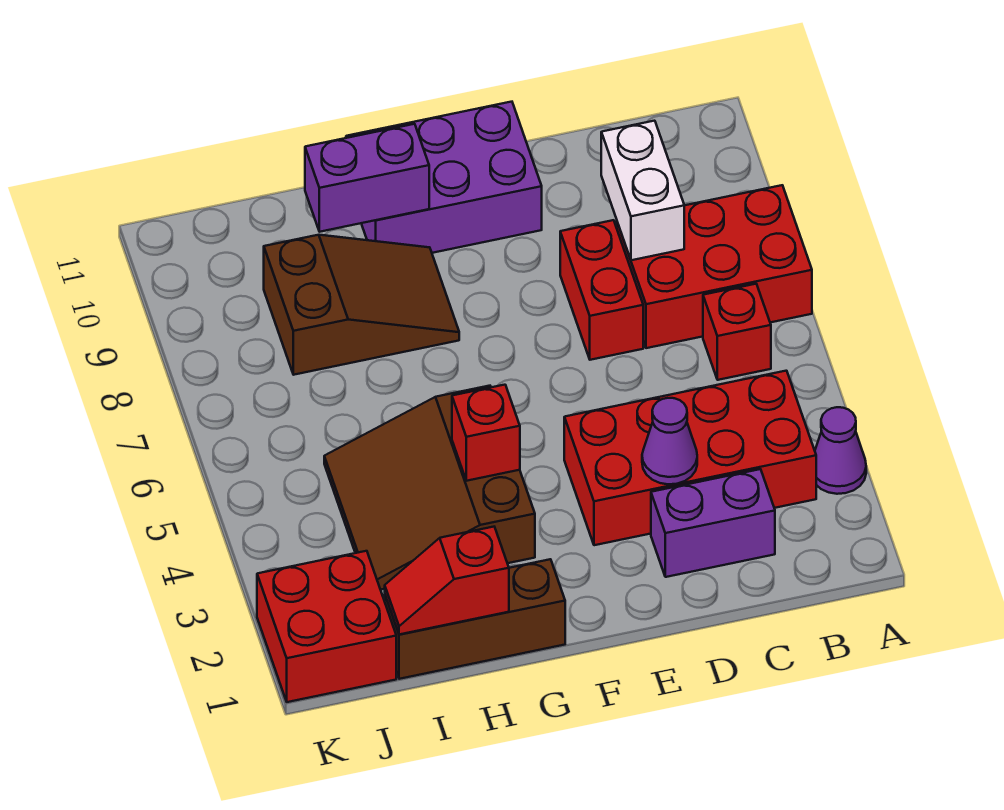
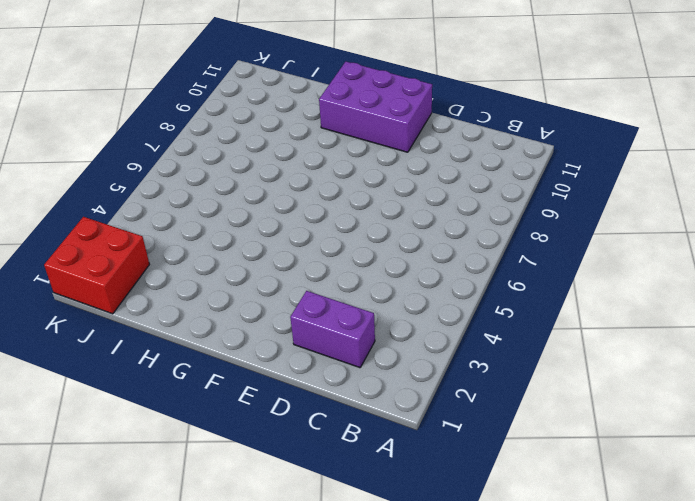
none -> purple cone A3 level 1
none -> red brick A7:C8 level 1
none -> red brick B3:E4 level 1

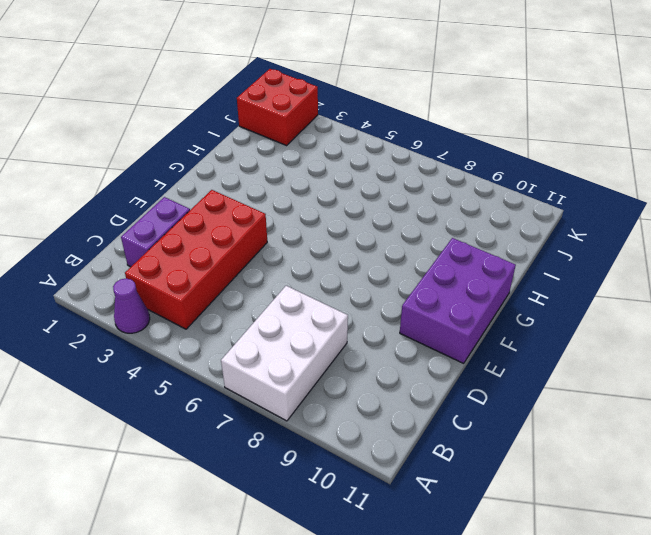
white brick A7:C8 level 1 -> red brick A7:C8 level 1
none -> red brick B6 level 1
none -> red brick D7:D8 level 1
none -> brown brick G1:I1 level 1

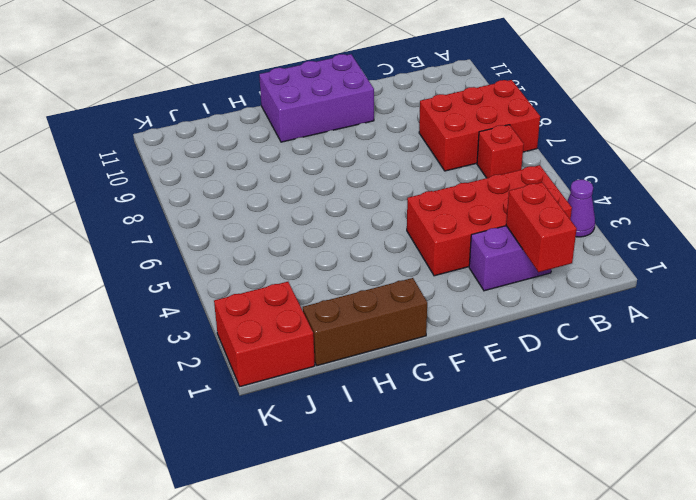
red brick C1:C2 level 2 -> red brick D7:D8 level 1
none -> brown slope G3:I5 level 1 top G
none -> brown slope G8:I9 level 1 top I
none -> white brick C8:C9 level 2

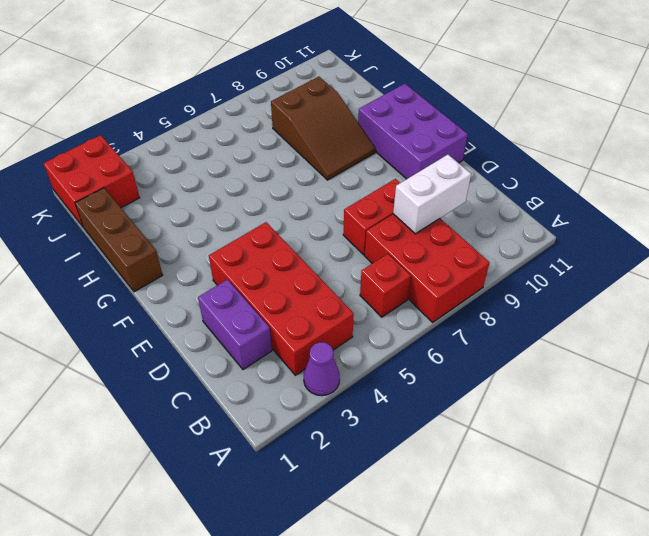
none -> brown slope G3:I5 level 1 top G
none -> purple cone D3 level 2
none -> red brick G4 level 2

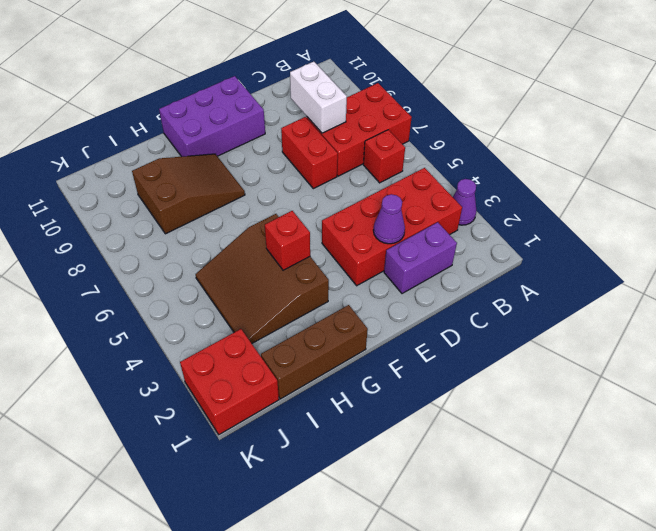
none -> purple brick G10:H10 level 2
none -> red slope H1:I1 level 2 top H

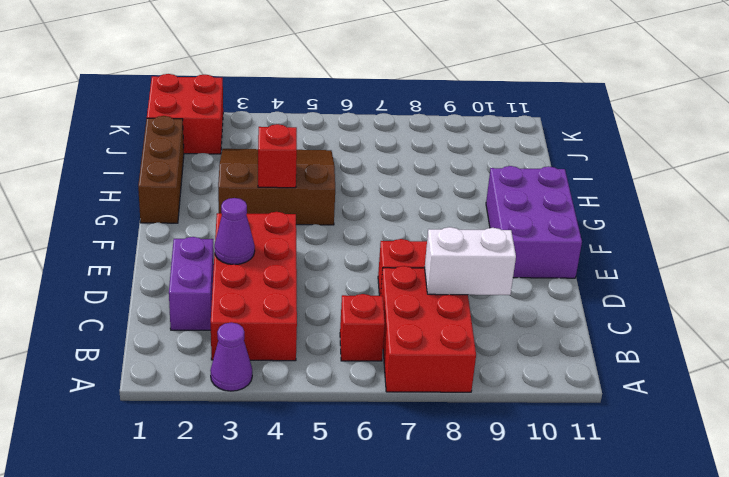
none -> brown slope G8:I9 level 1 top I
none -> purple brick G10:H10 level 2
none -> red slope H1:I1 level 2 top H

